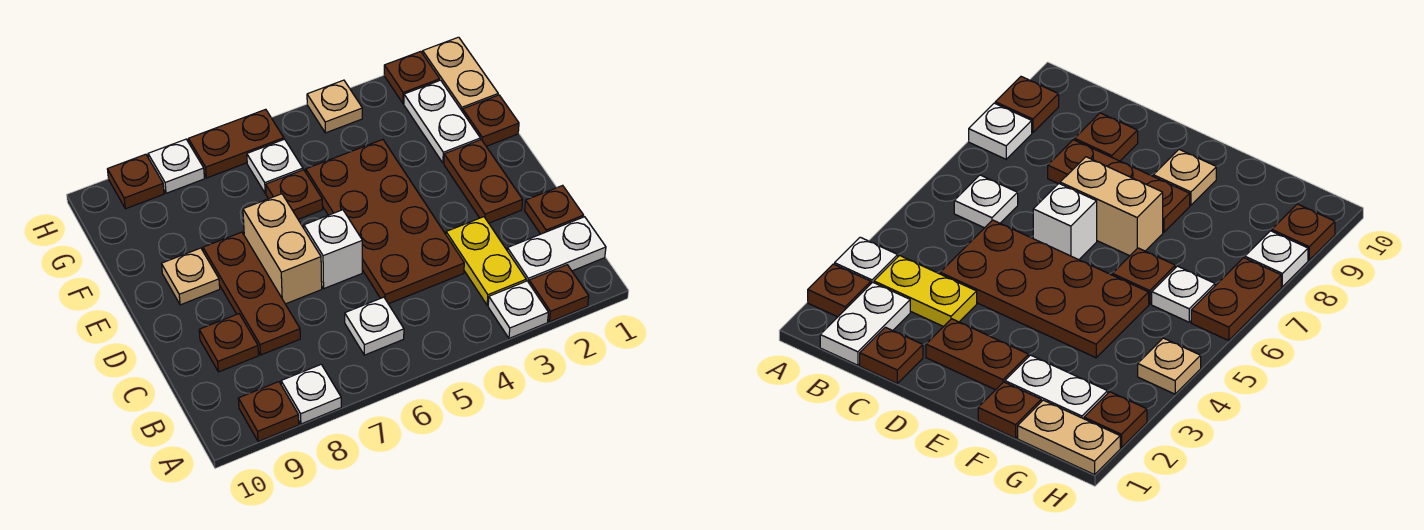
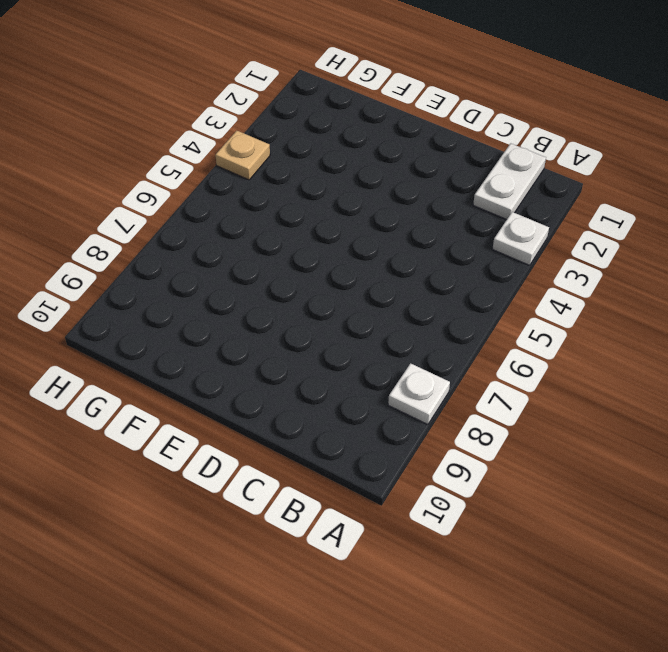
none -> brown plate A2 level 1
none -> brown plate A9 level 1
none -> yellow plate B3:C3 level 1

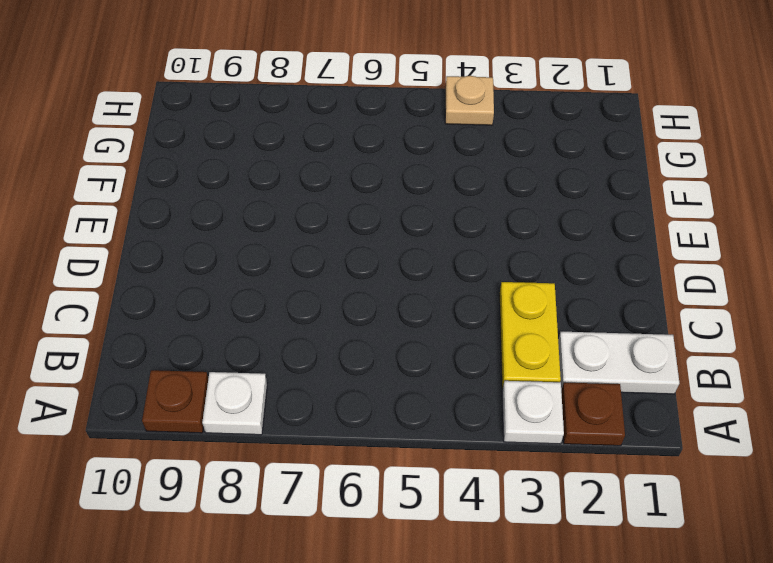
none -> white plate B6 level 1
none -> brown plate C1 level 1
none -> brown plate C4:F5 level 1

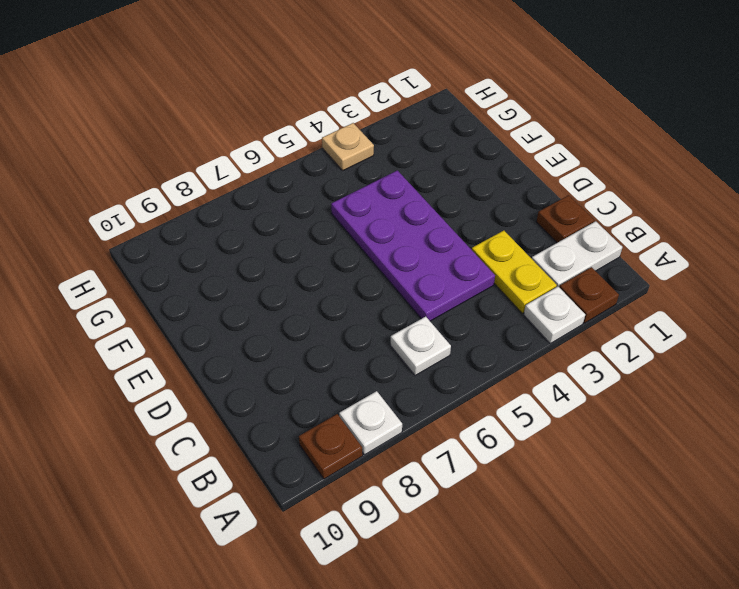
purple plate C4:F5 level 1 -> brown plate C4:F5 level 1
none -> brown plate C8:E8 level 1
none -> brown plate C9 level 1
none -> brown plate D2:E2 level 1

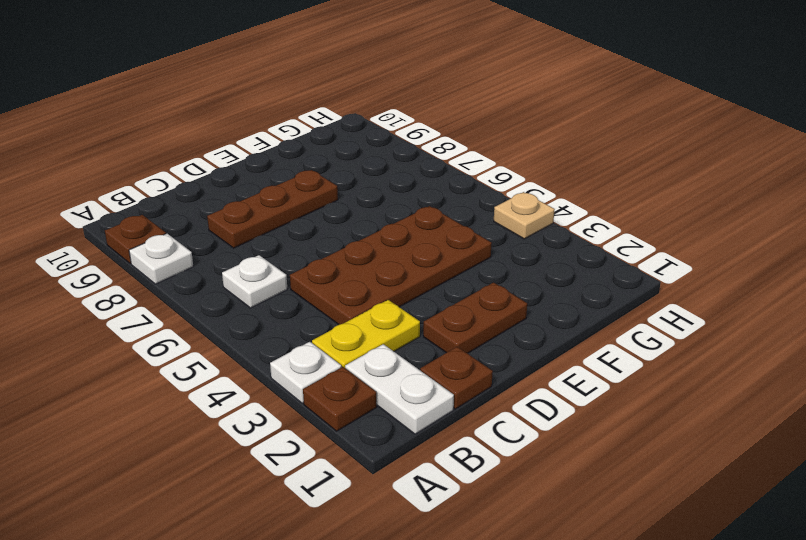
none -> brown plate C9 level 1
none -> white brick D6 level 1
none -> tan brick D7:E7 level 1

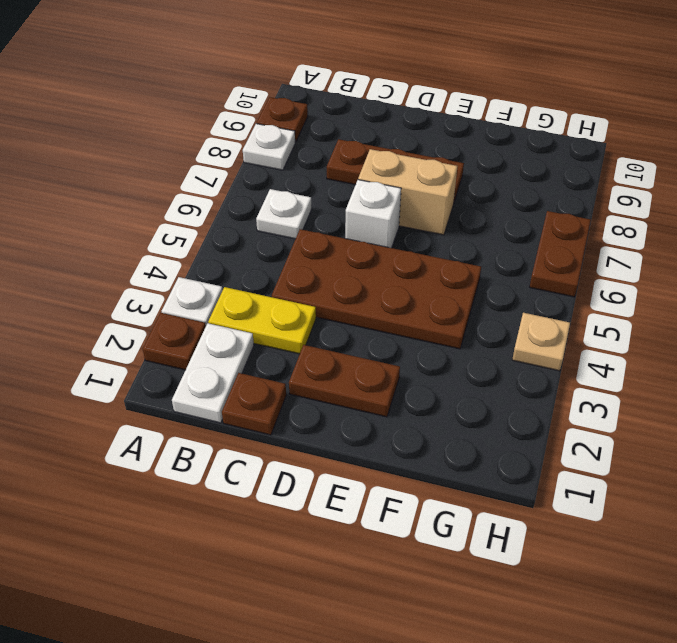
none -> brown plate C9 level 1
none -> tan plate E9 level 1
none -> brown plate F1 level 1

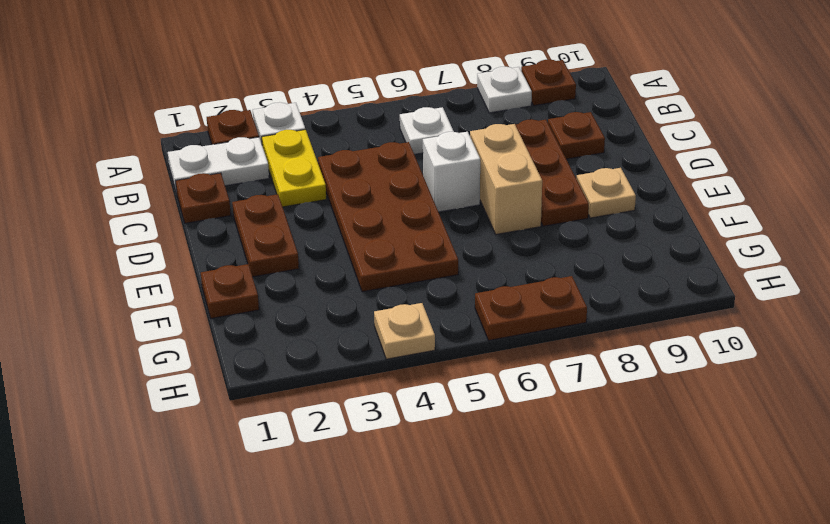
none -> white plate F2:G2 level 1
none -> brown plate F6 level 1
none -> tan plate G1:H1 level 1

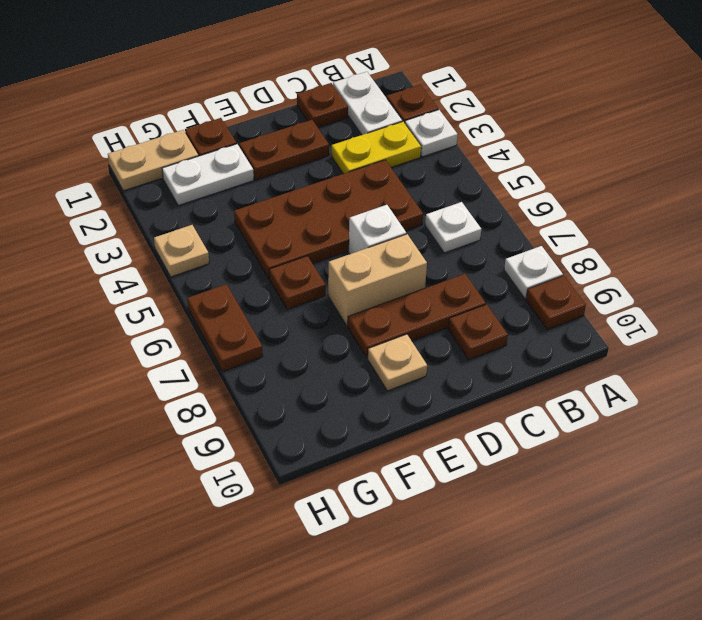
none -> white plate G6 level 1
none -> brown plate H2 level 1
none -> white plate H8 level 1

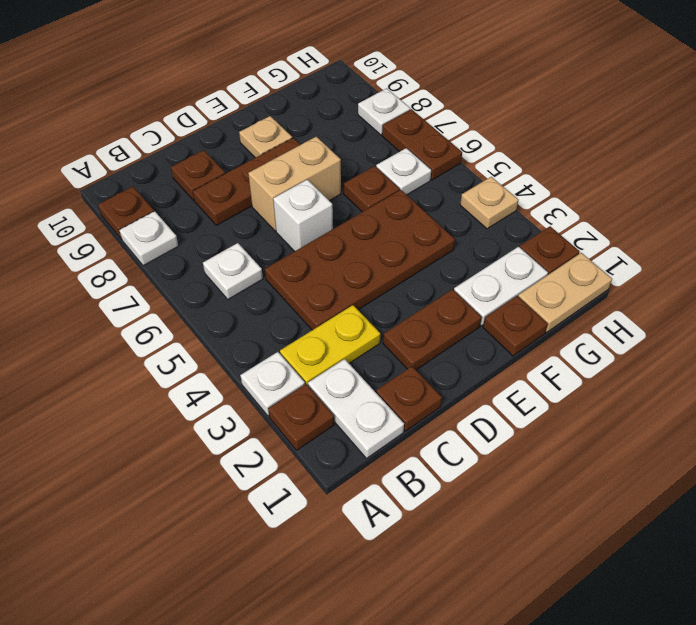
none -> brown plate H9 level 1

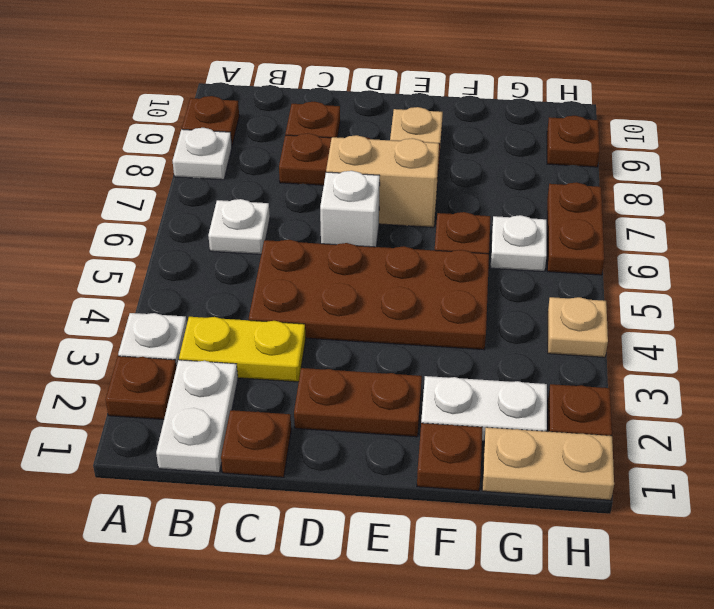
none -> white plate H8 level 1

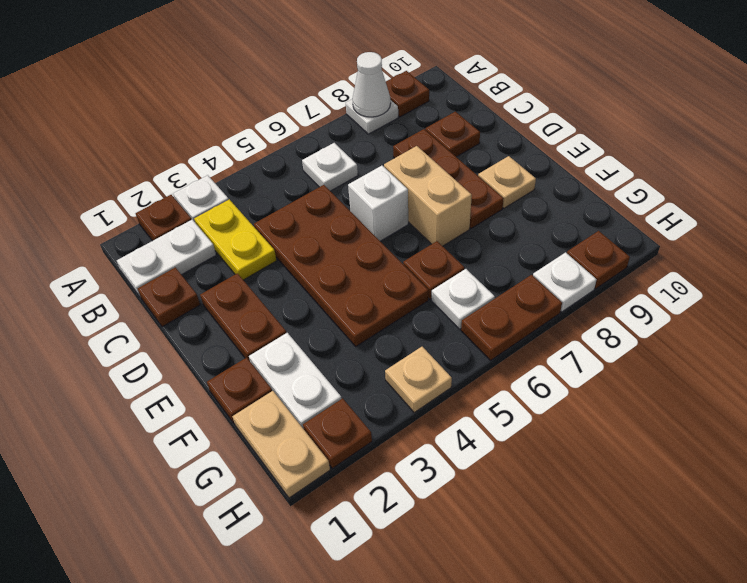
white cone A8 level 2 -> none

